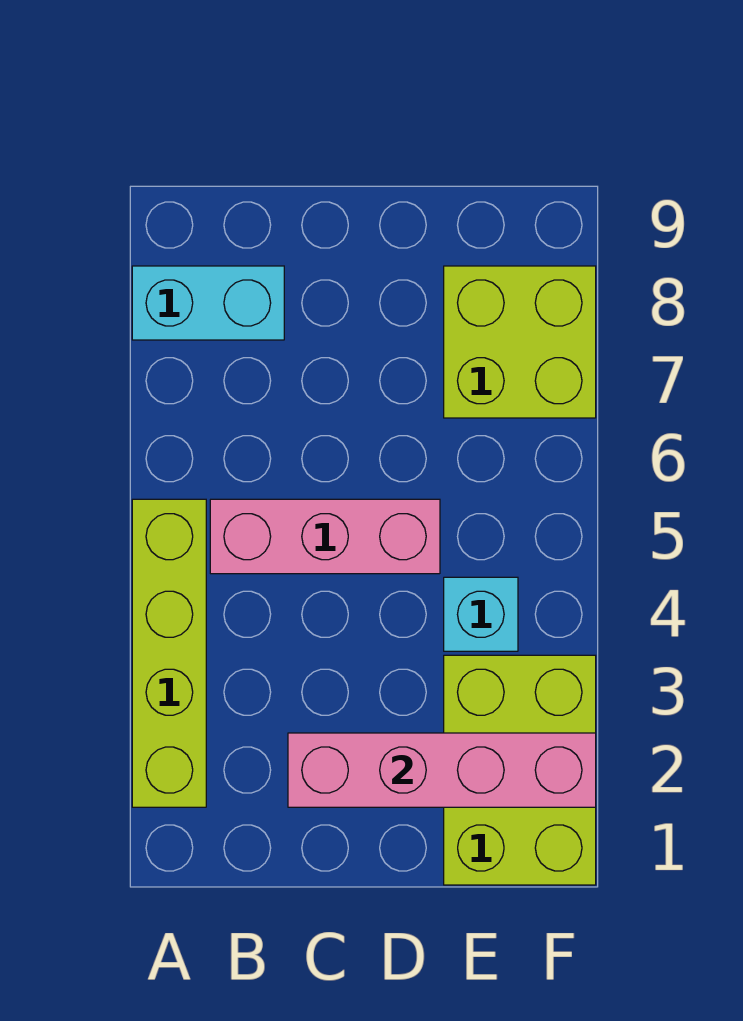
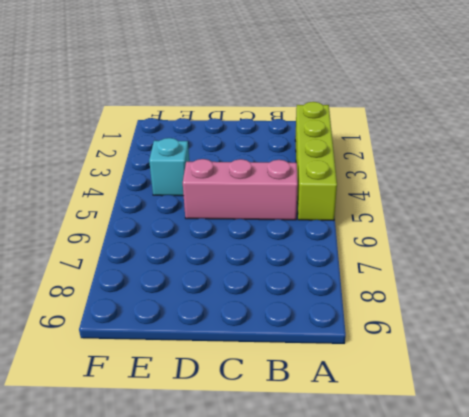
none -> cyan brick A8:B8 level 1
none -> lime brick E1:F3 level 1

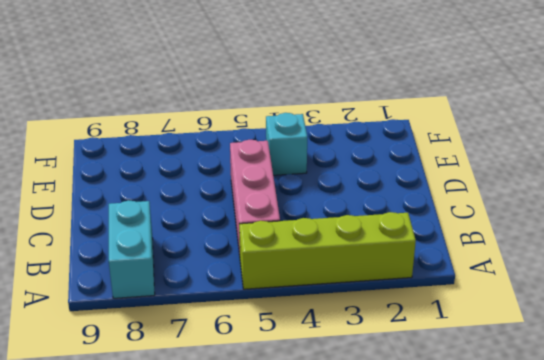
none -> lime brick E1:F3 level 1
none -> lime brick E7:F8 level 1

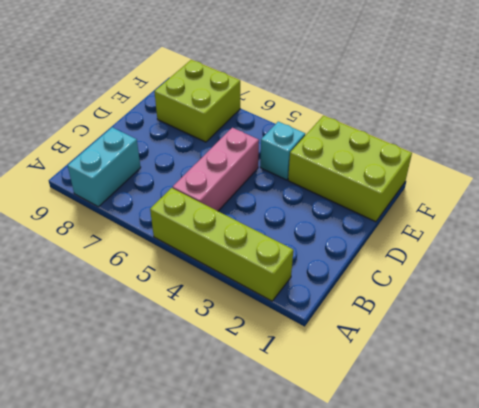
none -> pink brick C2:F2 level 2

